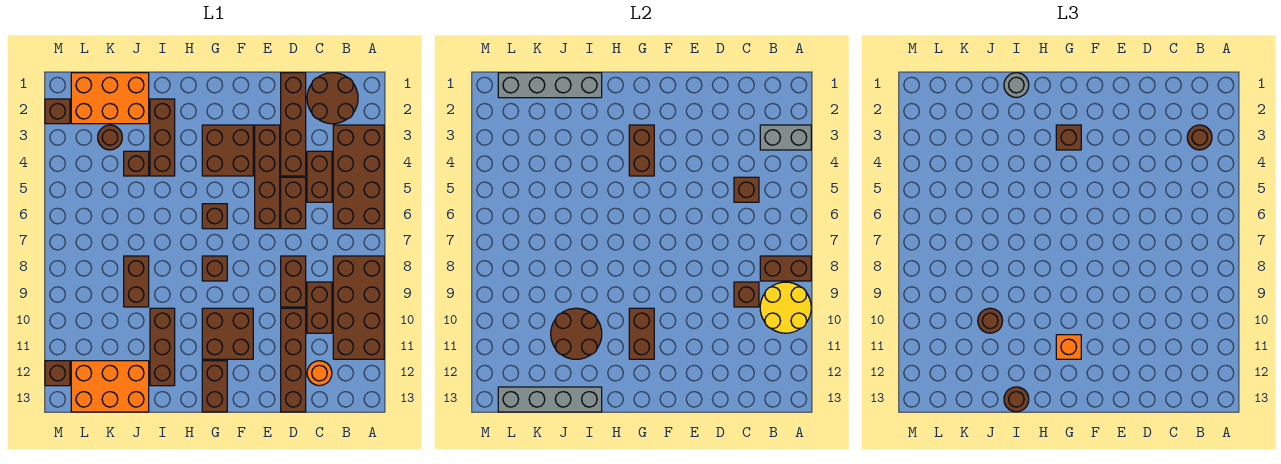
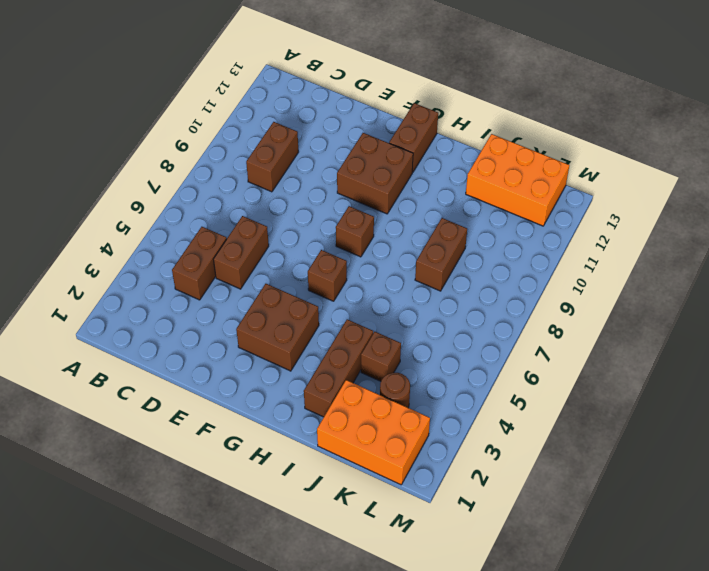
none -> brown brick A3:B6 level 1
none -> brown brick A8:B11 level 1
none -> brown round brick B1:C2 level 1
none -> orange round brick C12 level 1

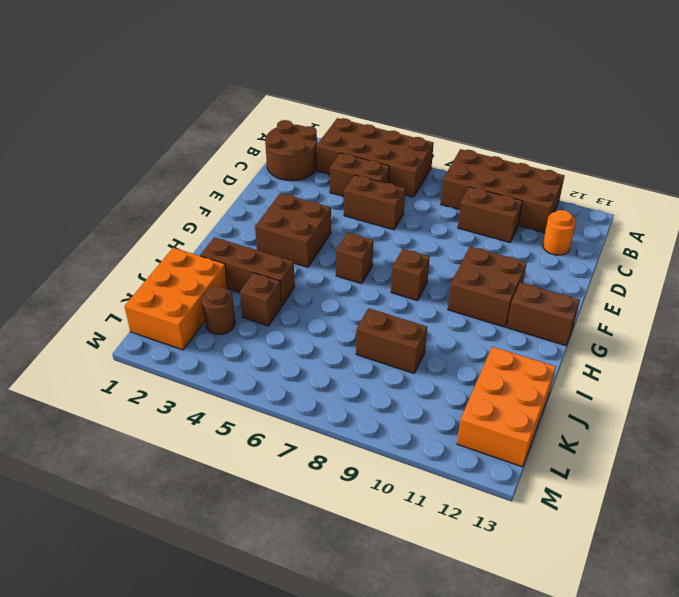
none -> brown brick D1:D4 level 1
none -> brown brick D8:D9 level 1
none -> brown brick D10:D13 level 1
none -> brown brick E3:E6 level 1

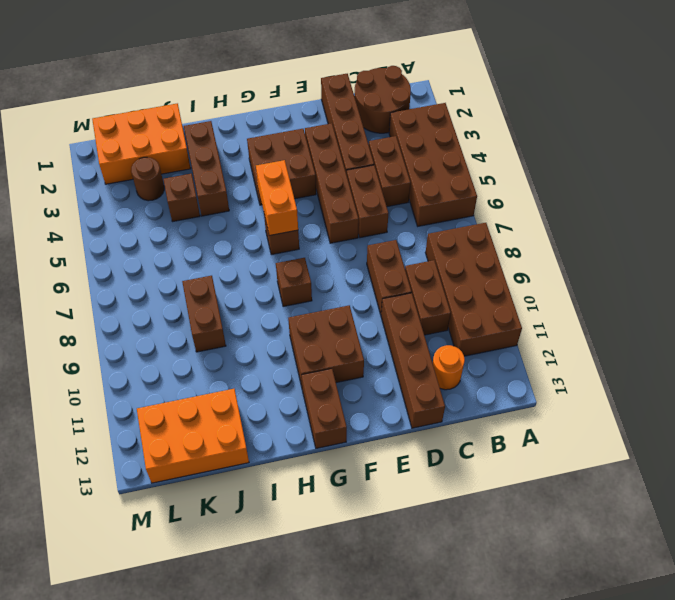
orange brick G5:G6 level 2 -> none
none -> brown brick I10:I12 level 1
none -> brown brick M2 level 1
none -> brown brick M12 level 1
none -> grey brick A3:B3 level 2

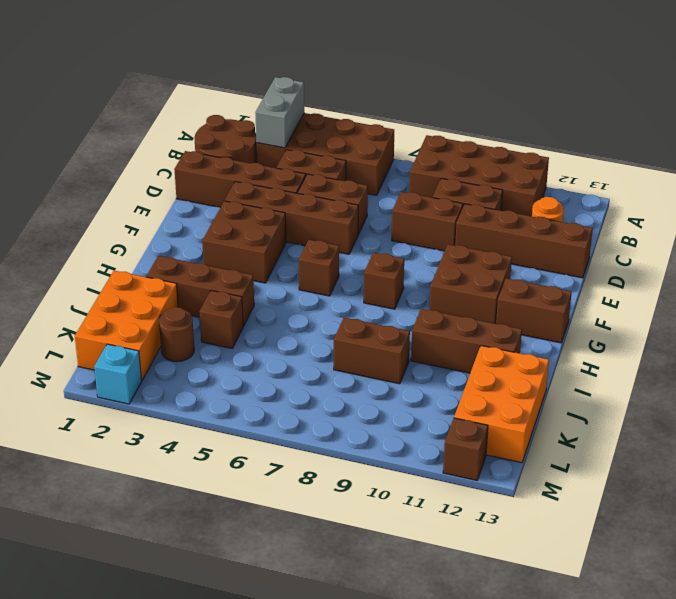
cyan brick M2 level 1 -> brown brick M2 level 1
none -> brown brick A8:B8 level 2
none -> yellow round brick A9:B10 level 2
none -> brown brick C5 level 2
none -> brown brick C9 level 2

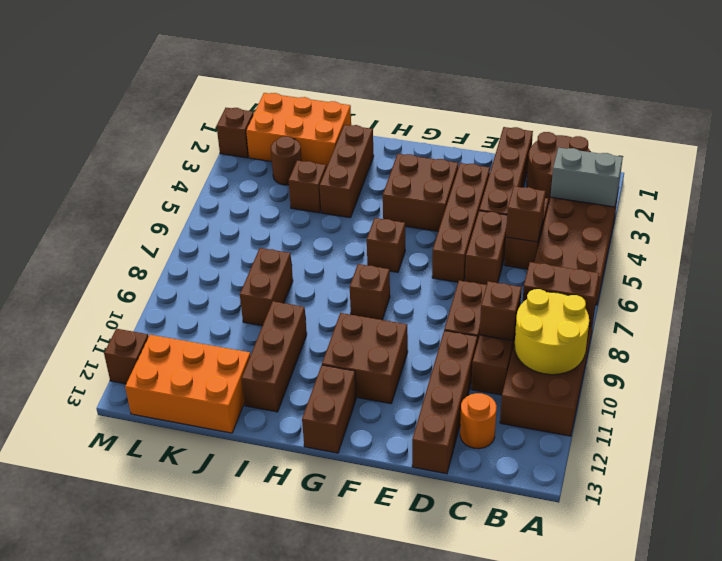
none -> brown brick G3:G4 level 2
none -> brown brick G10:G11 level 2
none -> grey brick I1:L1 level 2
none -> brown round brick I10:J11 level 2

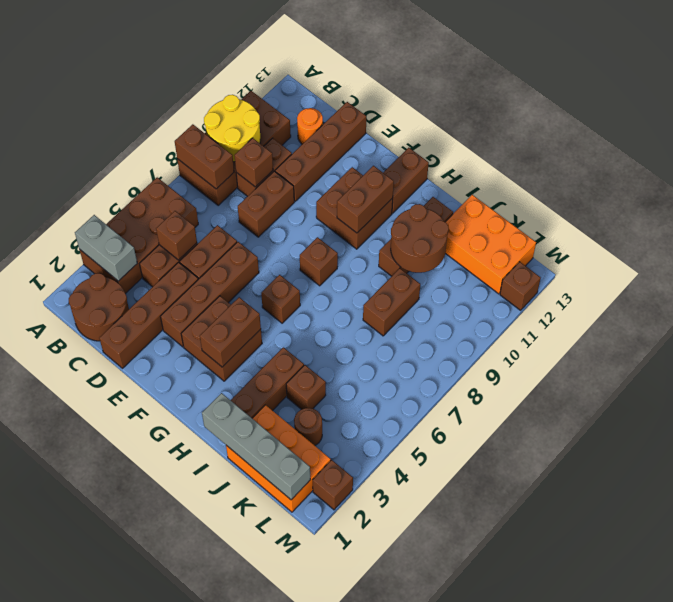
none -> grey brick I13:L13 level 2
none -> brown round brick B3 level 3
none -> brown brick G3 level 3
none -> orange brick G11 level 3

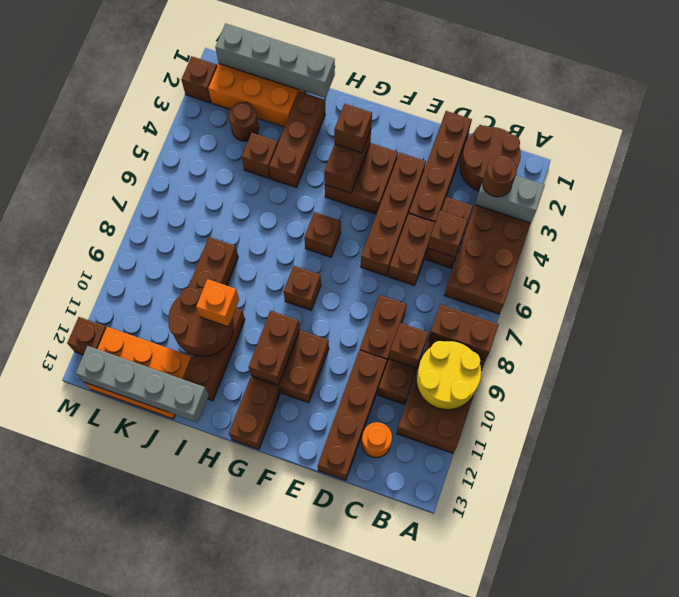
orange brick I10 level 3 -> orange brick G11 level 3
none -> grey round brick I1 level 3
none -> brown round brick I13 level 3
none -> brown round brick J10 level 3

